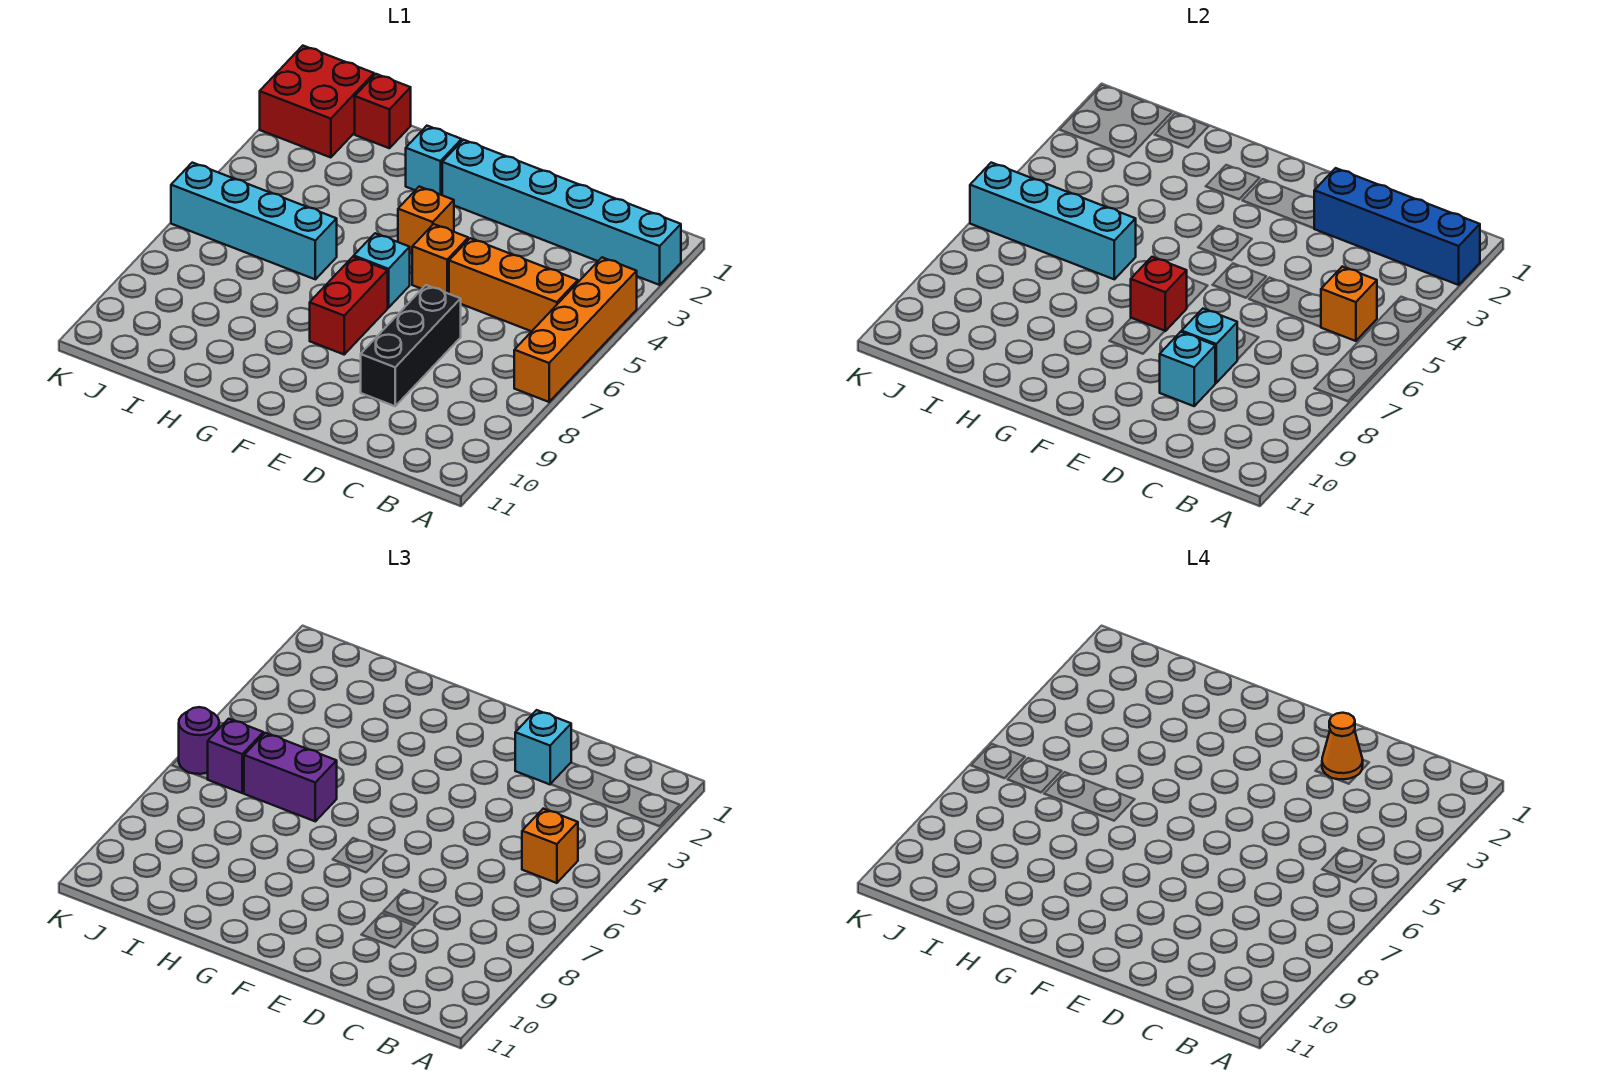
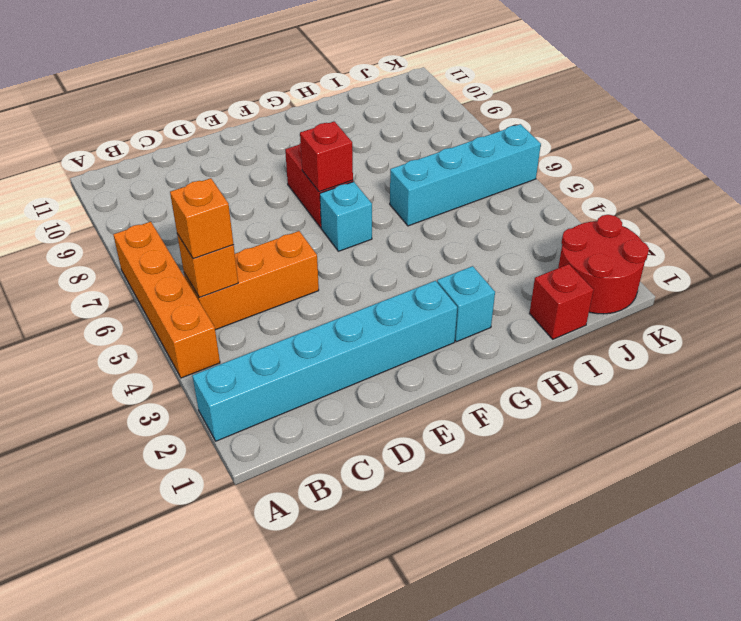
red round brick J1:K2 level 1 -> red brick J1:K2 level 1
none -> black brick D7:D9 level 1
none -> orange brick E5 level 1
none -> orange brick F4 level 1

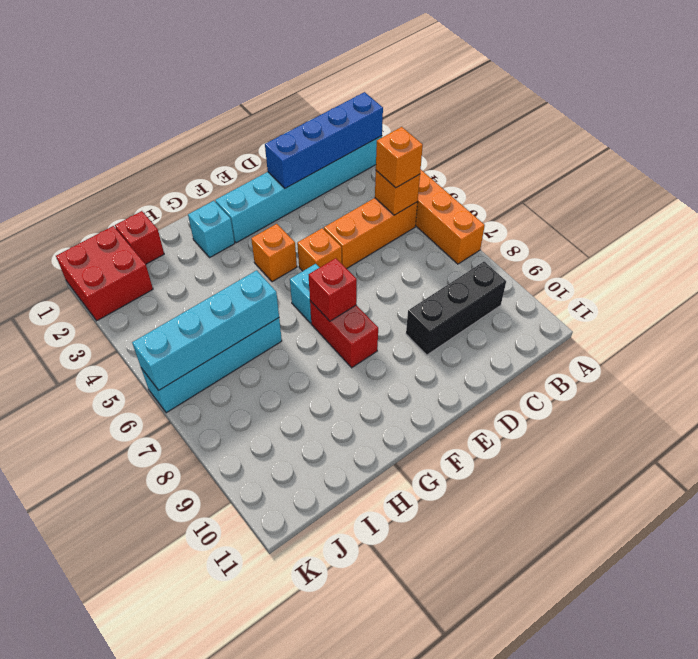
black brick B9:D9 level 1 -> black brick D7:D9 level 1
none -> cyan brick D8 level 2
none -> cyan brick D9 level 2
none -> cyan brick D2 level 3

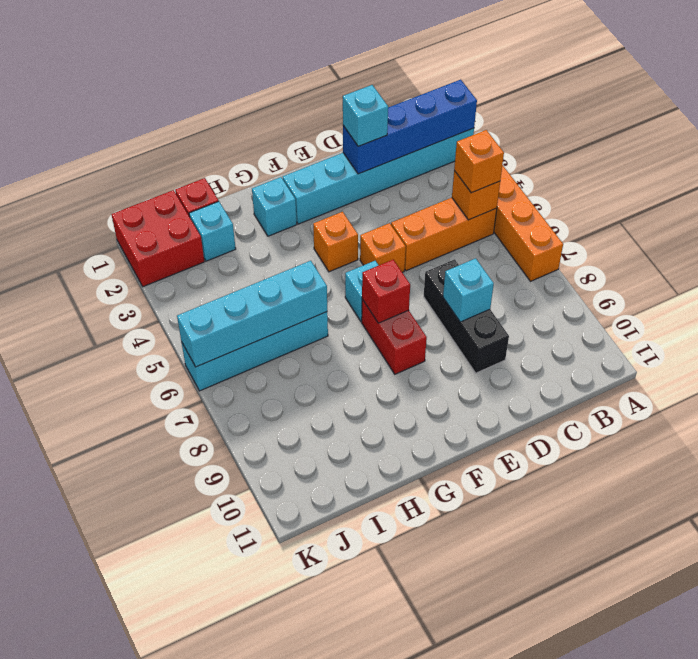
cyan brick I2 level 1 -> cyan brick D9 level 2
none -> purple brick H6:I6 level 3
none -> purple brick J6 level 3
none -> purple round brick K6 level 3

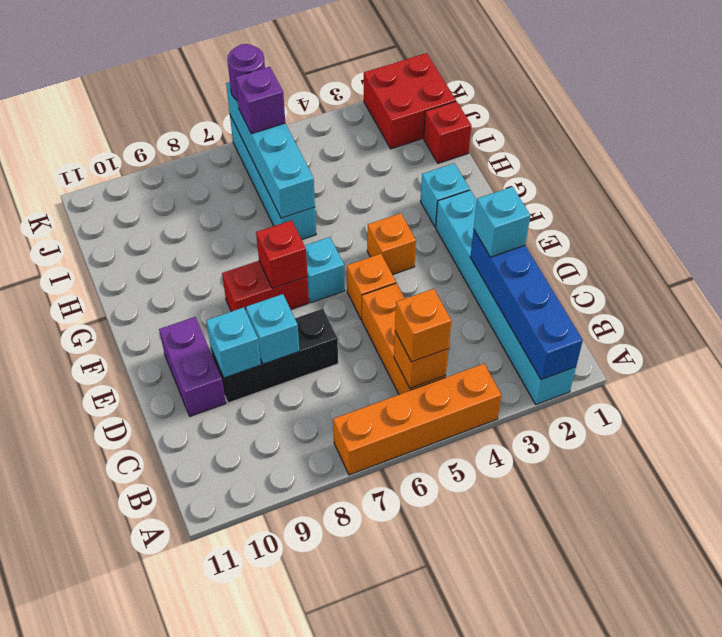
purple brick D10:E10 level 1 -> purple brick H6:I6 level 3
none -> orange cone D2 level 4

